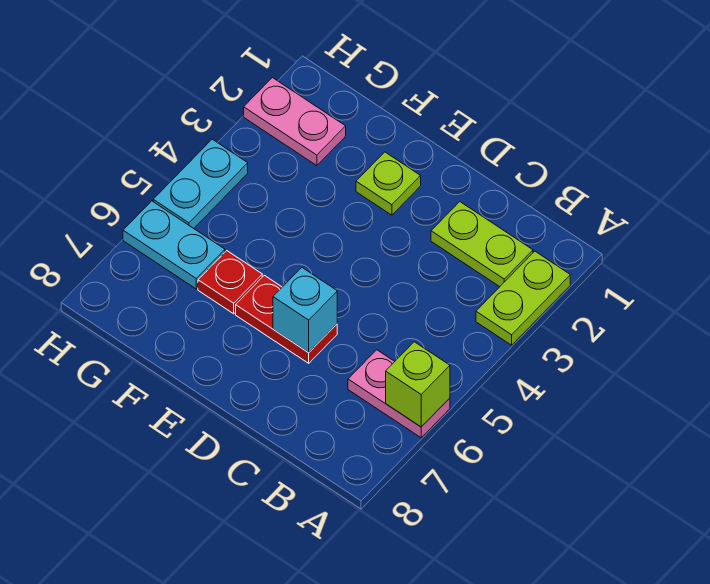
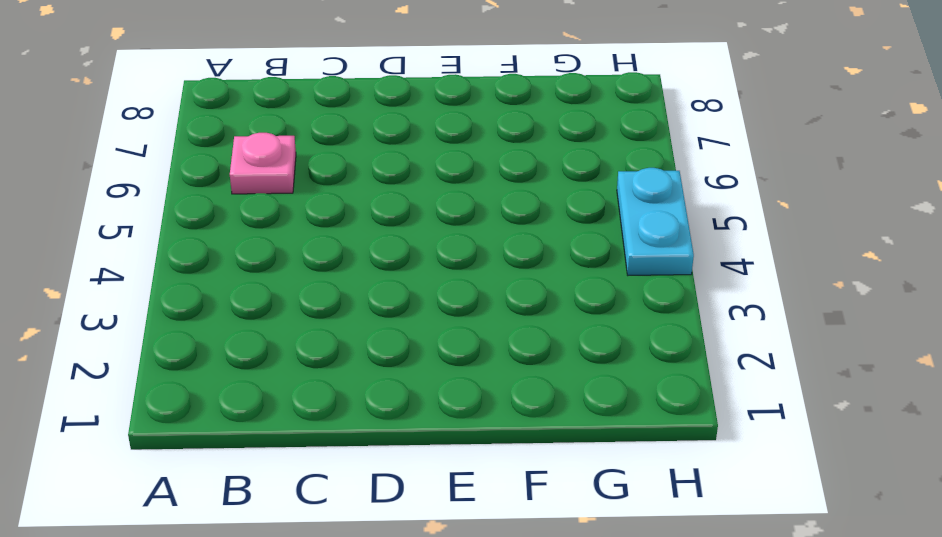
pink plate B6 level 1 -> pink plate A6:B6 level 1
none -> lime plate A2:A3 level 1
none -> lime plate B2:C2 level 1

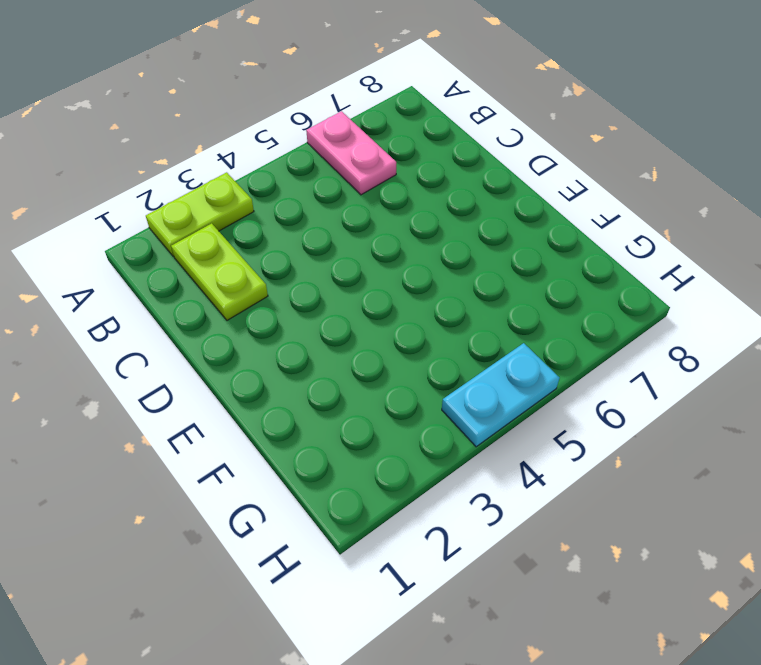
none -> red plate D6:E6 level 1
none -> lime plate E2 level 1

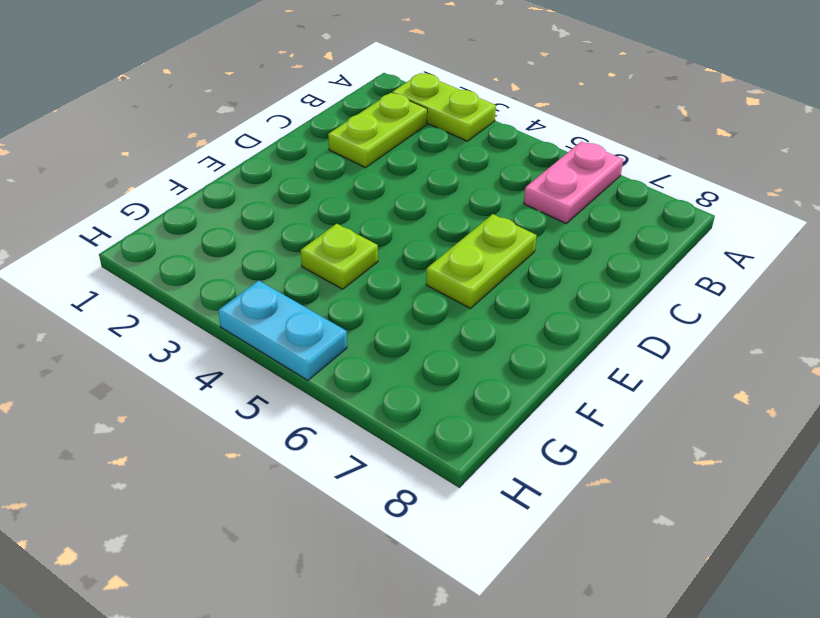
lime plate D6:E6 level 1 -> red plate D6:E6 level 1
lime plate F4 level 1 -> lime plate E2 level 1
none -> red plate F6 level 1
none -> pink plate G2:H2 level 1

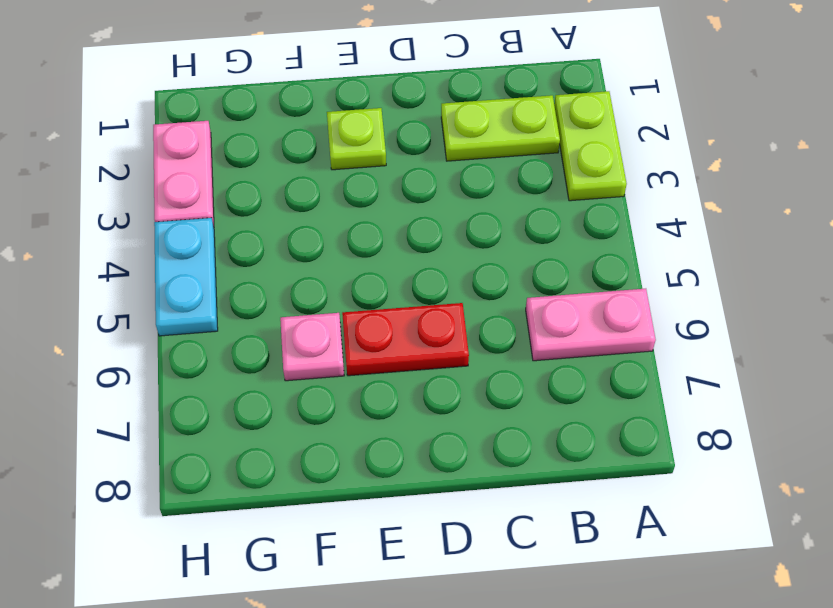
pink plate F6 level 1 -> red plate F6 level 1
pink plate H2:H3 level 1 -> pink plate G2:H2 level 1
none -> cyan plate G6:H6 level 1
none -> lime brick A6 level 2

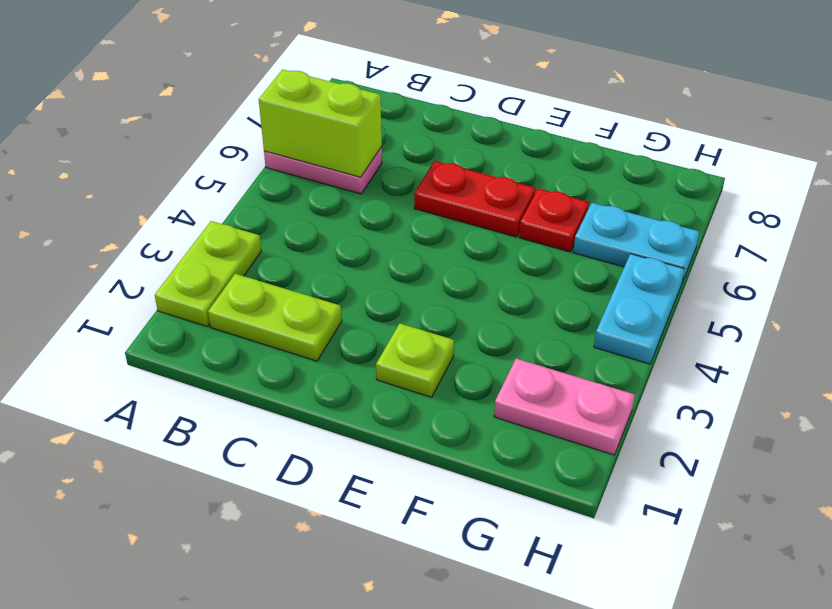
lime brick A6:B6 level 2 -> lime brick A6 level 2
none -> cyan brick D6 level 2

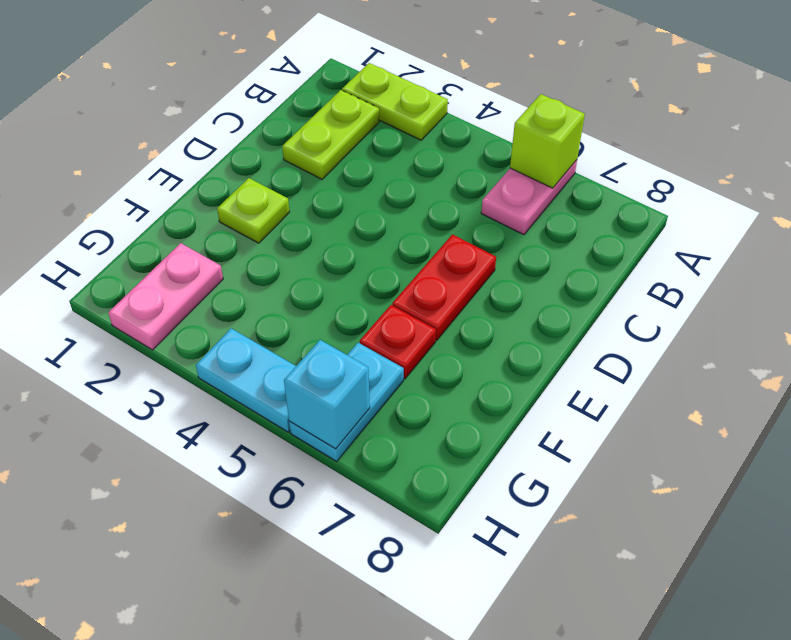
cyan brick H6 level 2 -> cyan brick D6 level 2

